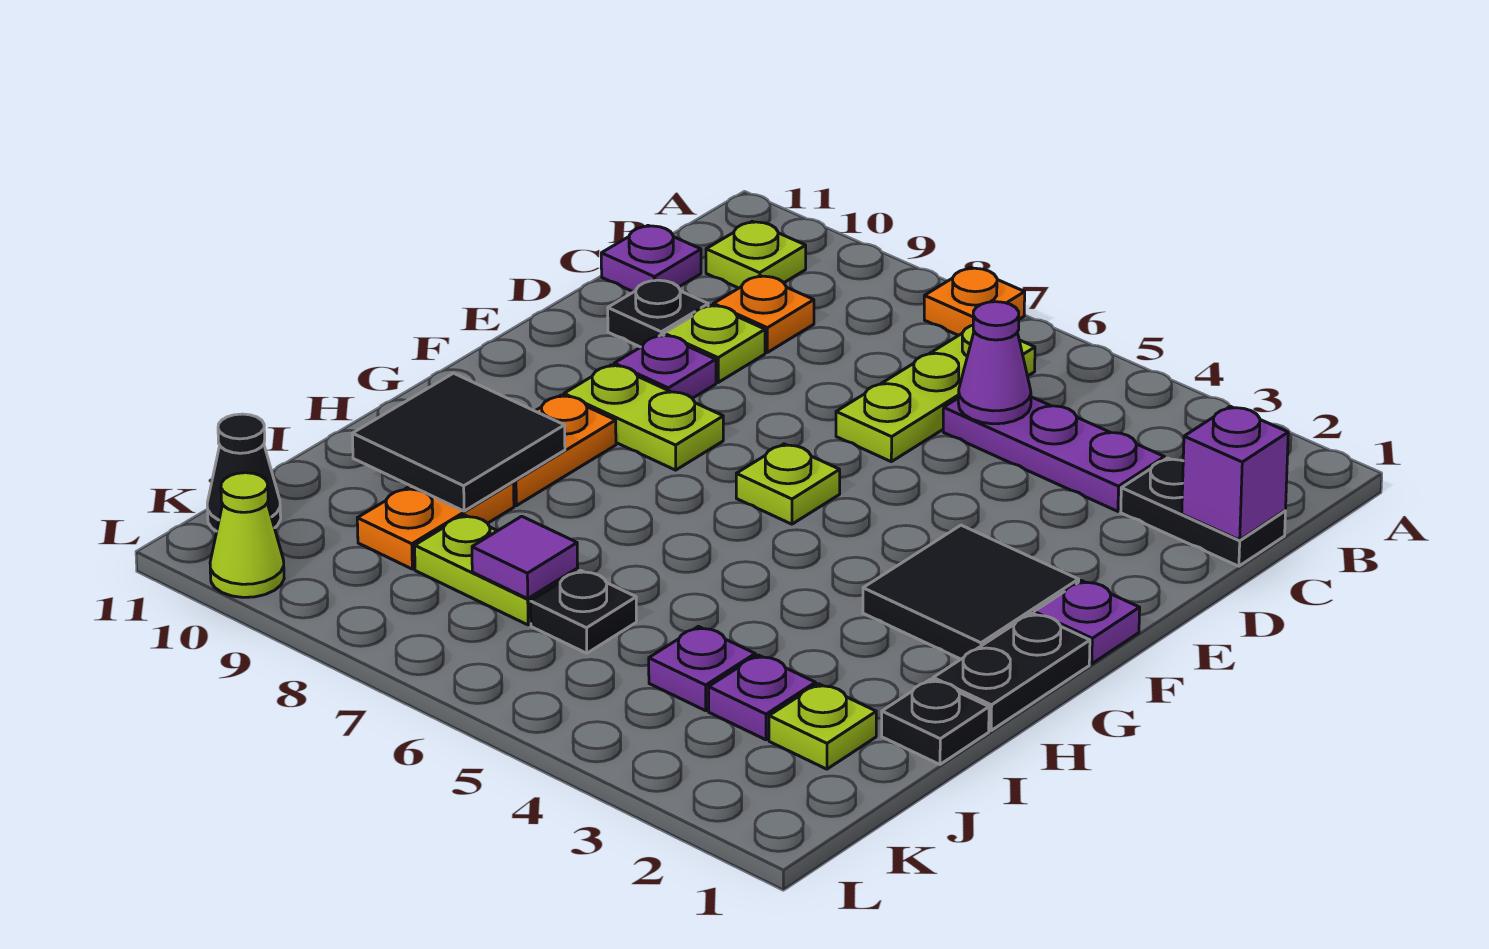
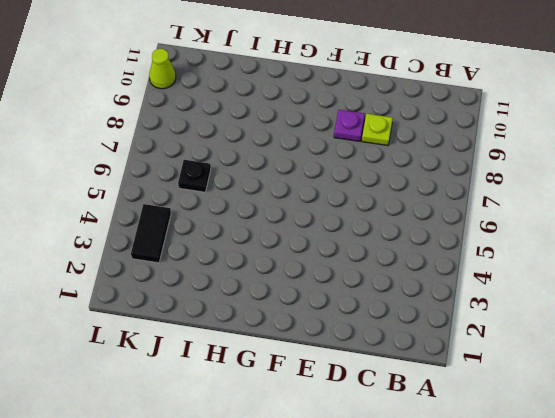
black tile K3:K4 level 1 -> none
none -> orange plate A7 level 1
none -> lime plate B6:D6 level 1
none -> lime plate B10 level 1

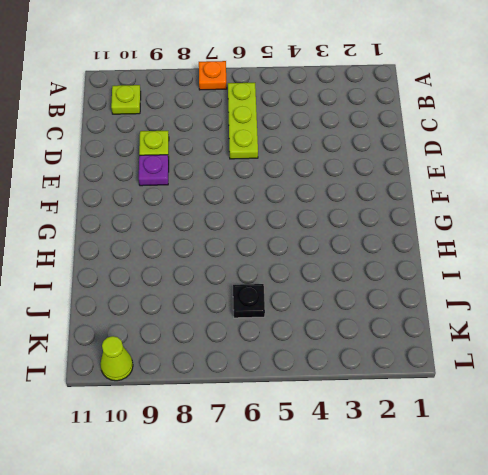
none -> black plate C1:C2 level 1
none -> purple plate C3:C5 level 1
none -> orange plate C9 level 1

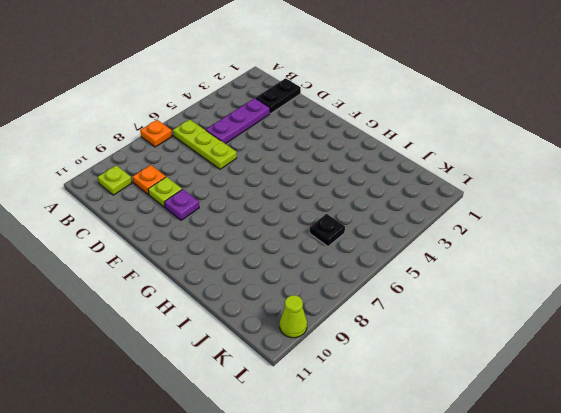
none -> purple plate C11 level 1
none -> black plate D10 level 1
none -> purple plate F1 level 1

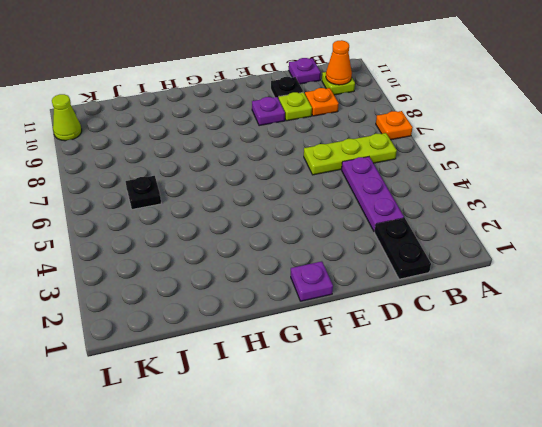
orange cone B10 level 2 -> none
none -> black tile F2:G3 level 1
none -> lime plate F6 level 1
none -> lime plate F8:F9 level 1

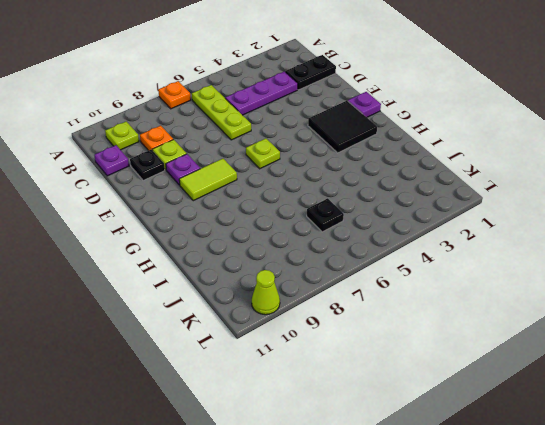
lime tile F8:F9 level 1 -> lime plate F8:F9 level 1
none -> black plate G1:H1 level 1
none -> orange plate G9:H9 level 1
none -> black plate I1 level 1

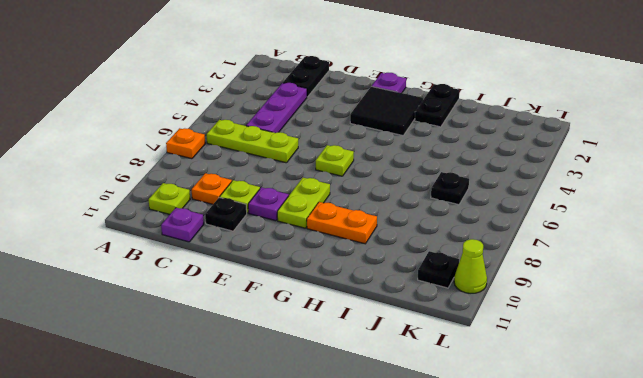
black plate H1:H2 level 1 -> black plate G1:H1 level 1
black plate K10 level 1 -> black plate I1 level 1
none -> orange plate I9:J9 level 1
none -> lime plate J2 level 1
none -> purple plate J3 level 1

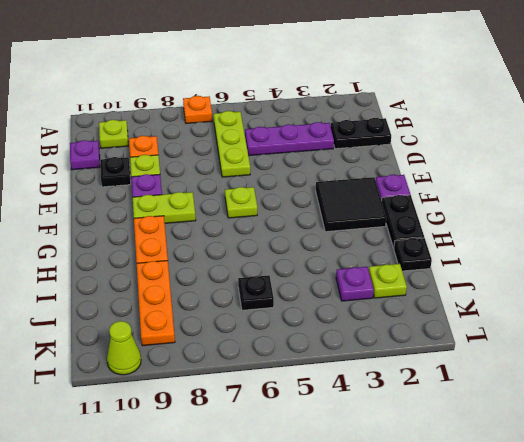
orange plate I9:K9 level 1 -> orange plate I9:J9 level 1
none -> purple plate J4 level 1
none -> lime plate J7:J8 level 1
none -> black cone K11 level 1

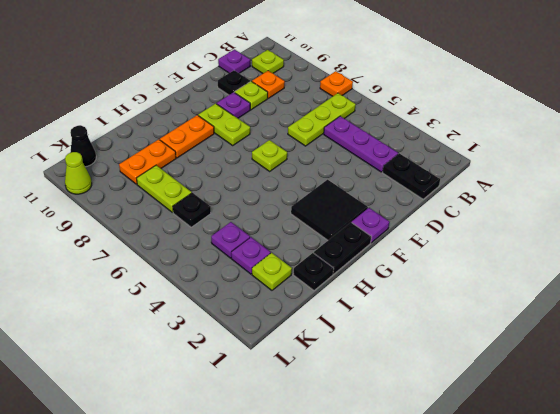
none -> purple brick C1 level 2
none -> purple cone C5 level 2
none -> black tile H9:I10 level 2

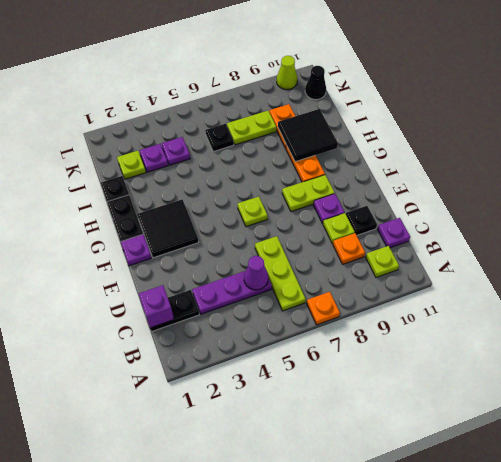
none -> purple tile J7 level 2

